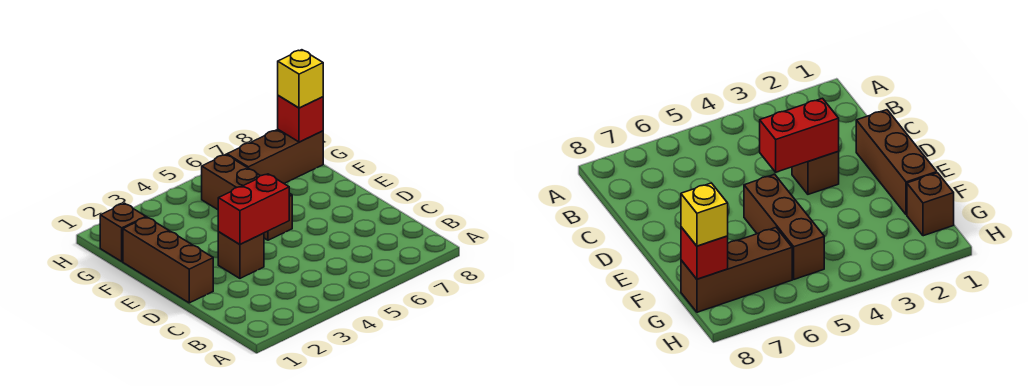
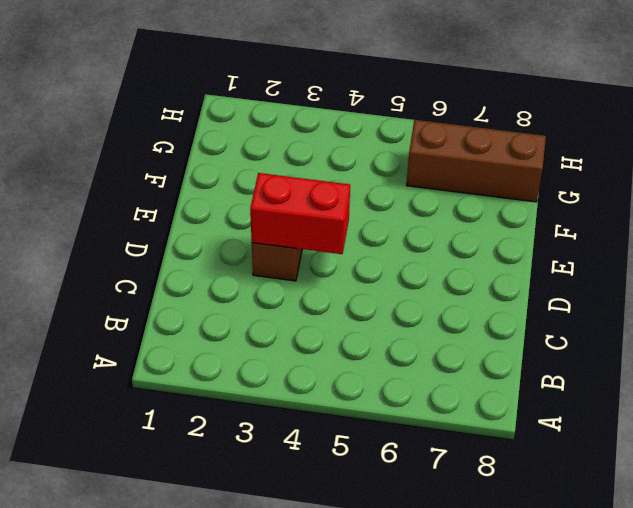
none -> brown brick D1:F1 level 1
none -> brown brick E5:G5 level 1

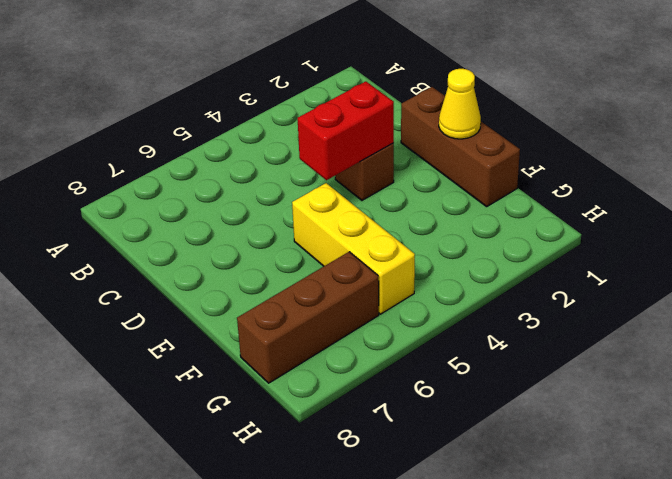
yellow cone E1 level 2 -> none
yellow brick E5:G5 level 1 -> brown brick E5:G5 level 1
none -> brown brick G1 level 1
none -> red brick G8 level 2

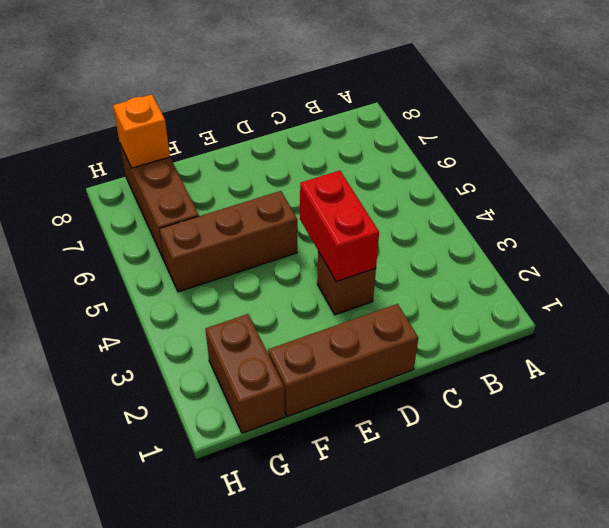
brown brick G1:G2 level 1 -> brown brick G1 level 1
orange brick G8 level 2 -> red brick G8 level 2
none -> yellow brick G8 level 3

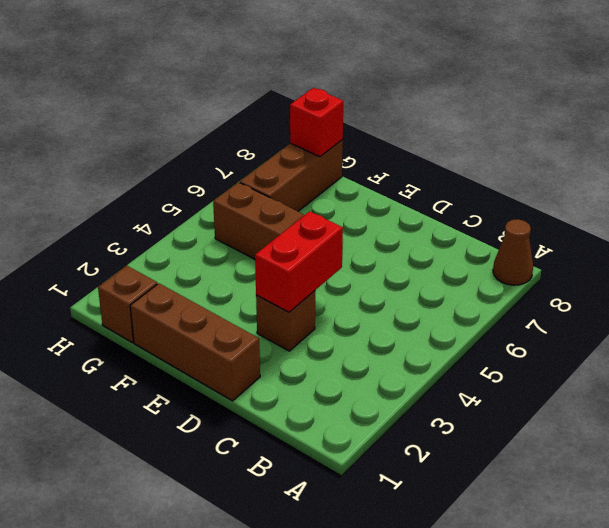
brown cone A8 level 1 -> none
none -> yellow brick G8 level 3

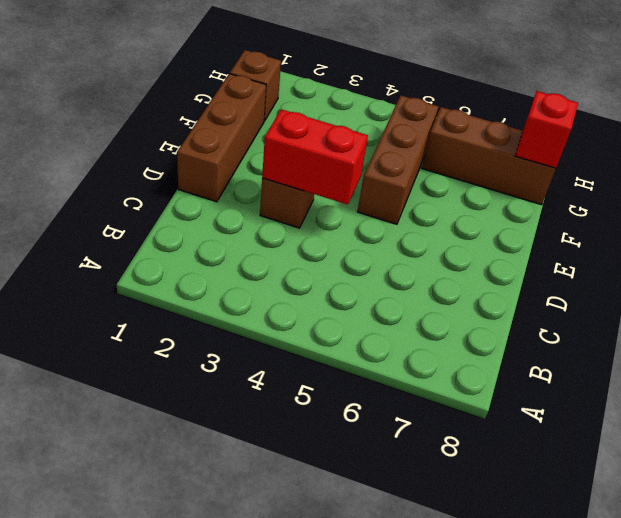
none -> yellow brick G8 level 3

